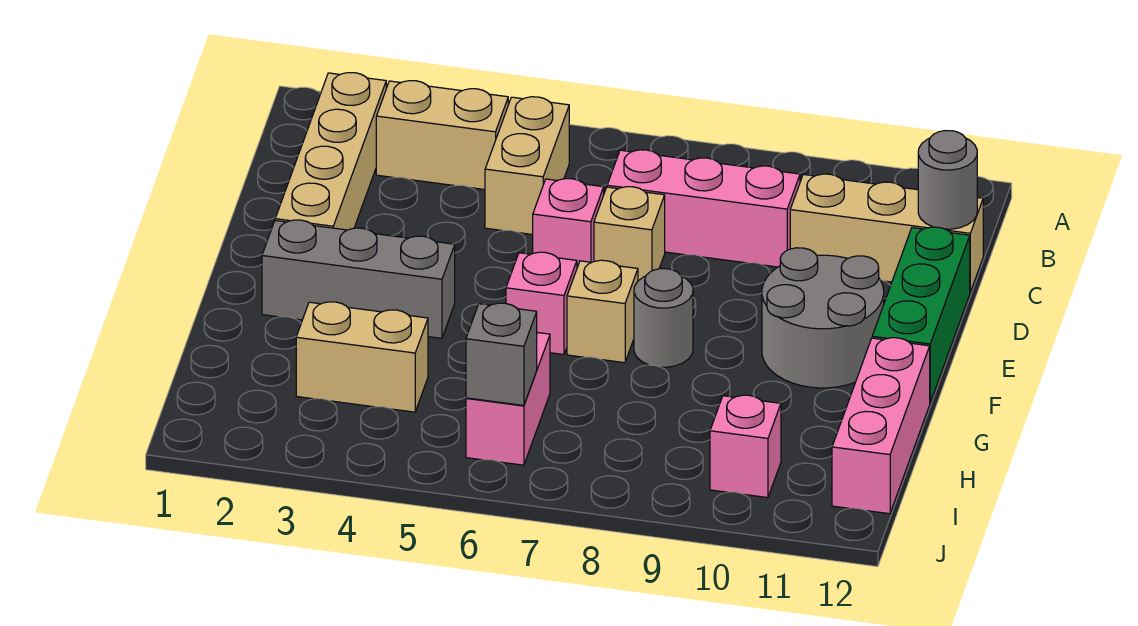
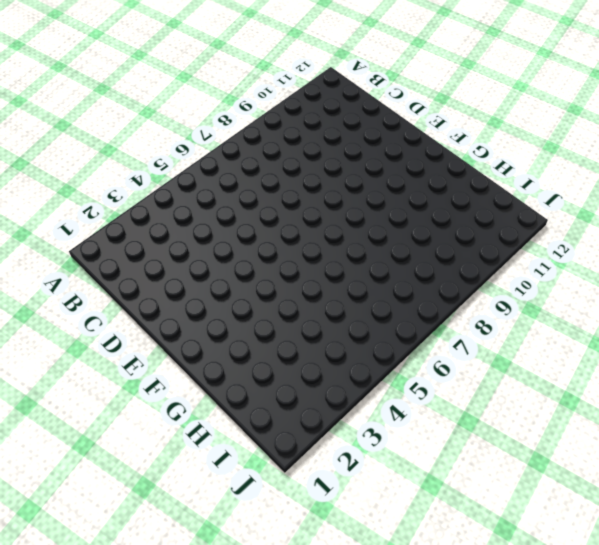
none -> tan brick B2:E2 level 1
none -> tan brick B3:B4 level 1
none -> tan brick B5:C5 level 1

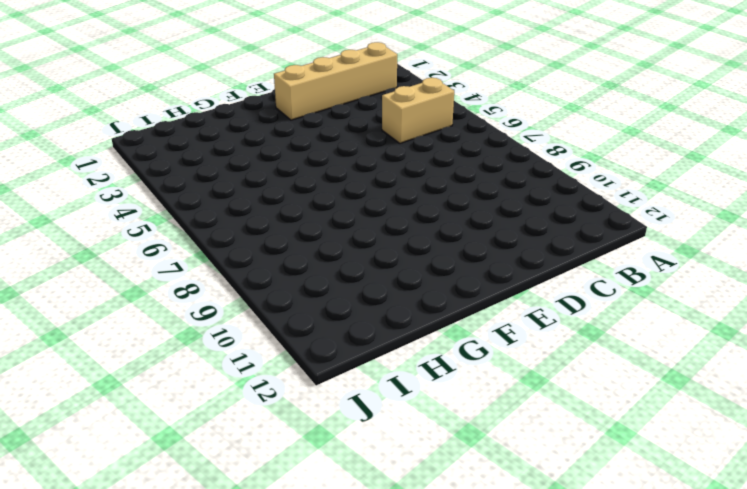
none -> tan brick B3:B4 level 1
none -> pink brick C7:C9 level 1
none -> tan brick C10:C12 level 1

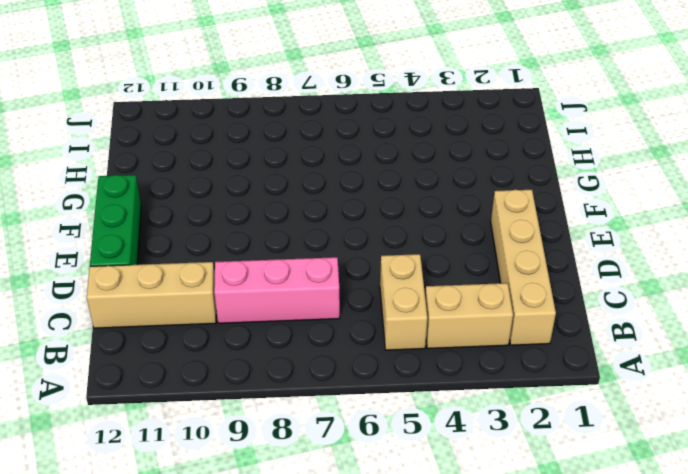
none -> pink brick D6 level 1
none -> tan brick D7 level 1
none -> grey round brick E10:F11 level 1

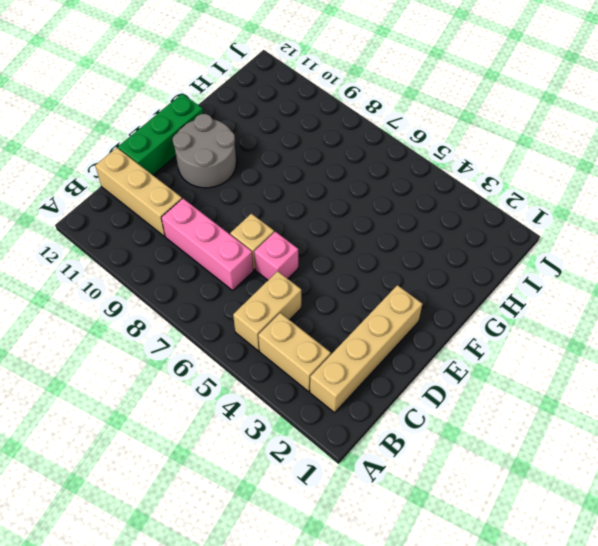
none -> grey brick F2:F4 level 1
none -> pink brick F6 level 1
none -> tan brick F7 level 1

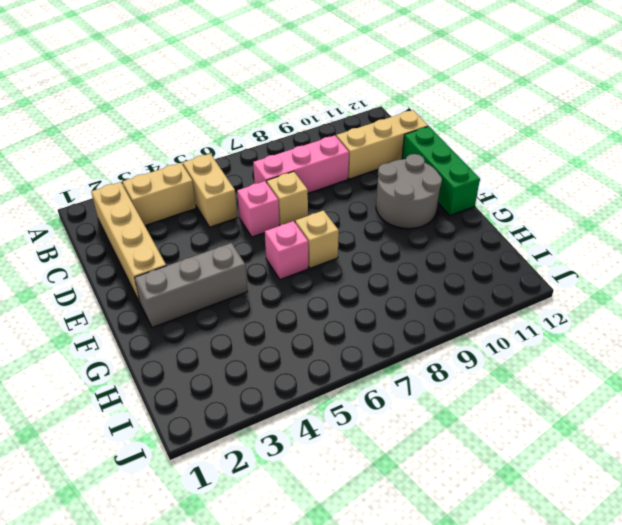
none -> grey round brick F8 level 1
none -> pink brick G12:I12 level 1
none -> tan brick H3:H4 level 1

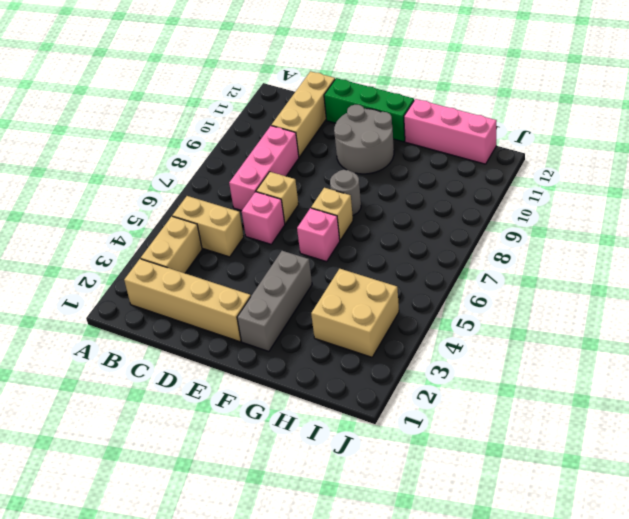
tan brick H3:I4 level 1 -> tan brick H3:H4 level 1
none -> pink brick H6:I6 level 1
none -> pink brick I10 level 1
none -> grey round brick C12 level 2

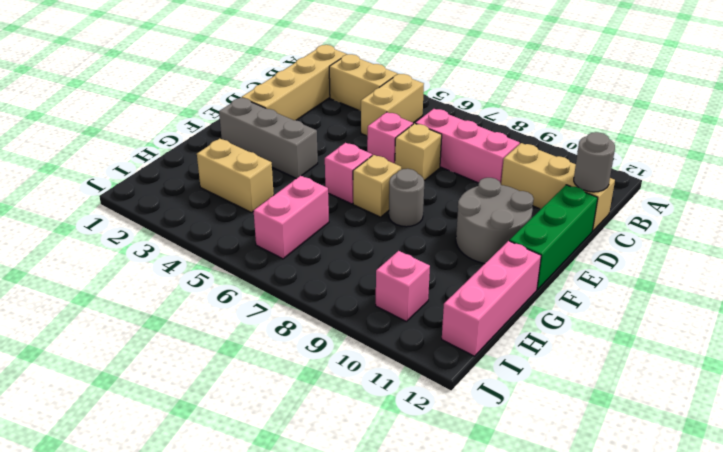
none -> grey brick I6 level 2

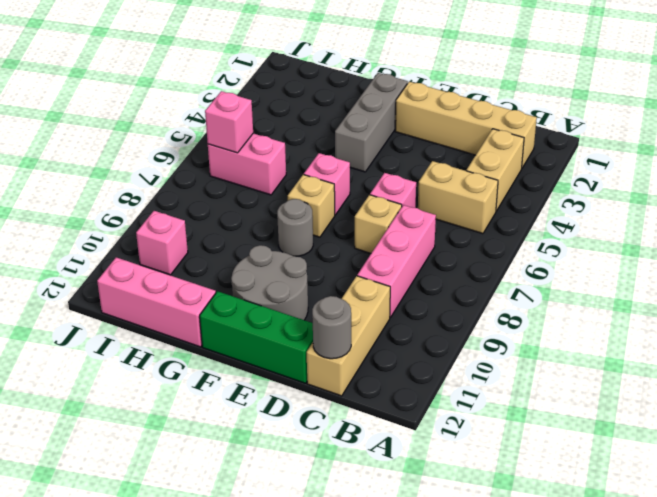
pink brick I6 level 2 -> grey brick I6 level 2
none -> tan brick H3:H4 level 1

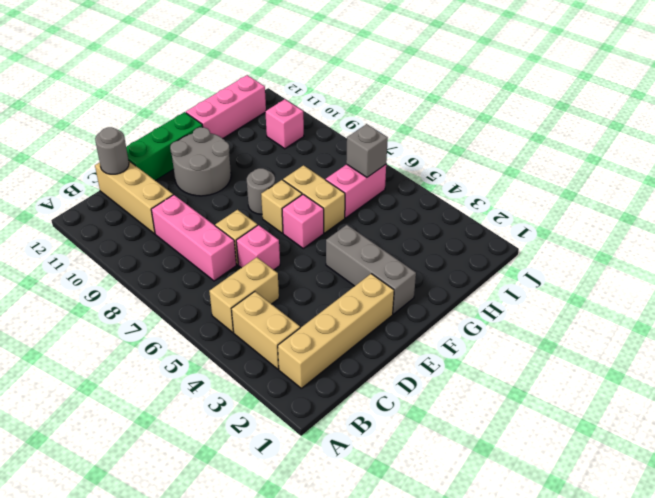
tan brick G6:G7 level 1 -> tan brick H3:H4 level 1

